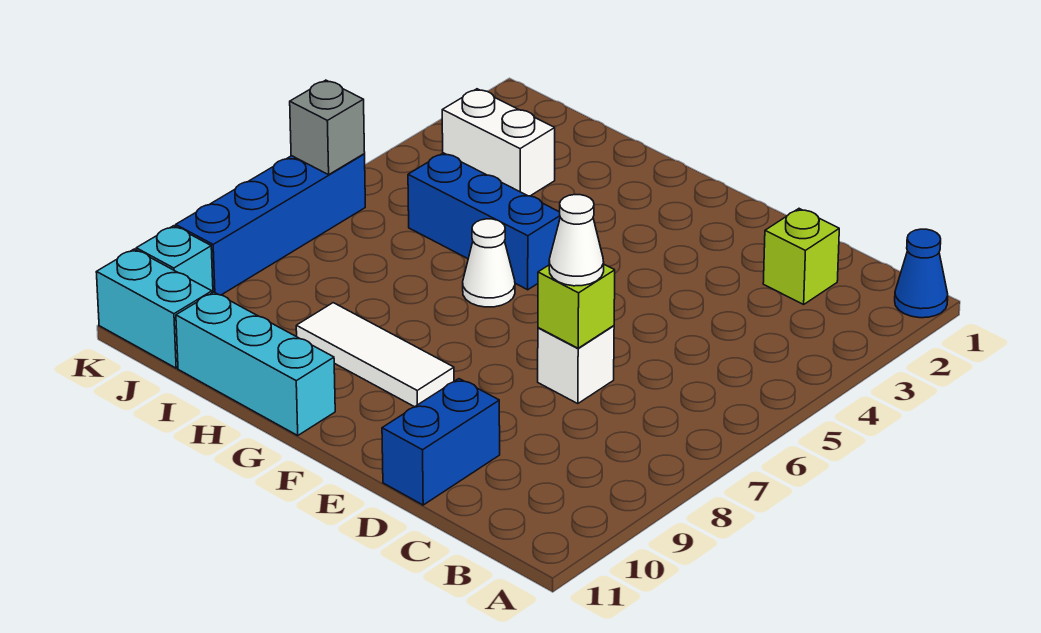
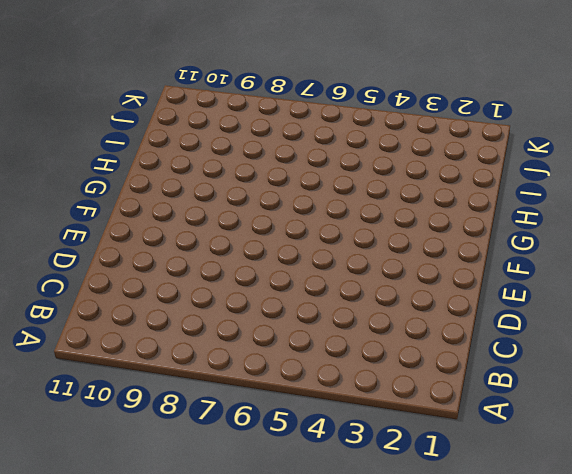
none -> blue cone A1 level 1
none -> lime brick C2 level 1
none -> white brick D7 level 1

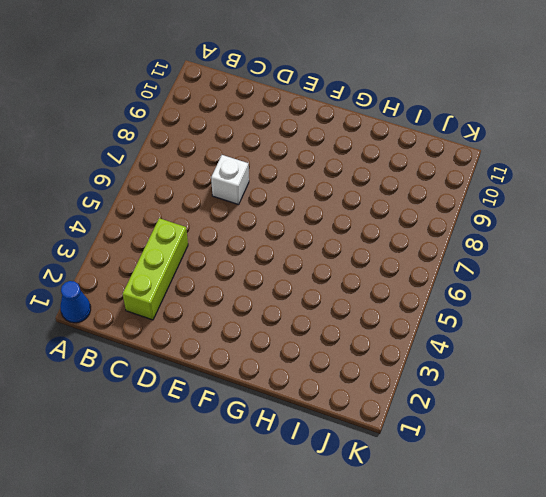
lime brick C2:C4 level 1 -> lime brick C2 level 1
none -> blue brick D10:D11 level 1
none -> white tile F9:H9 level 1
none -> blue brick G5:I5 level 1

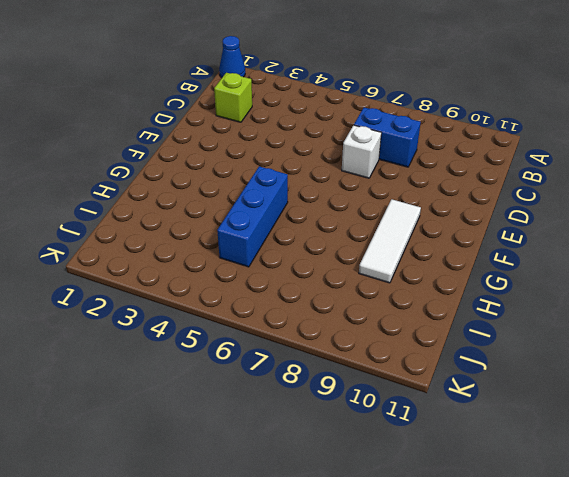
blue brick C7:C8 level 1 -> blue brick D10:D11 level 1
none -> white cone G6 level 1
none -> cyan brick G11:I11 level 1
none -> white brick I3:J3 level 1

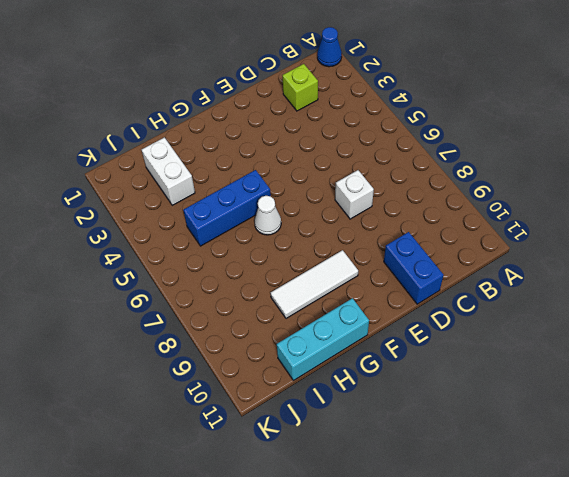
white brick I2:I3 level 1 -> white brick I3:J3 level 1
none -> cyan brick J11:K11 level 1
none -> blue brick K6:K9 level 1
none -> cyan brick K10 level 1

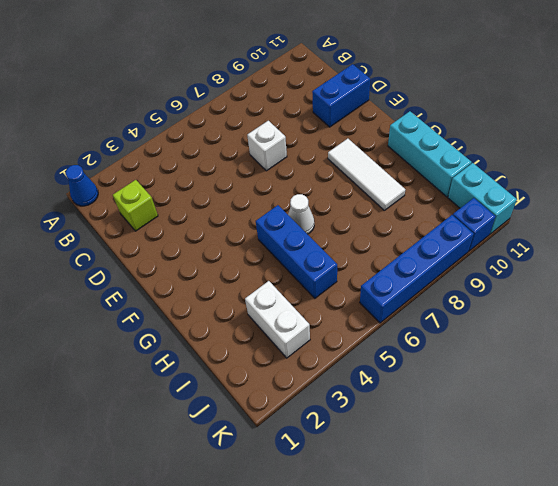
blue brick K10 level 1 -> cyan brick K10 level 1
none -> lime brick D7 level 2
none -> grey brick K6 level 2
none -> white cone D7 level 3

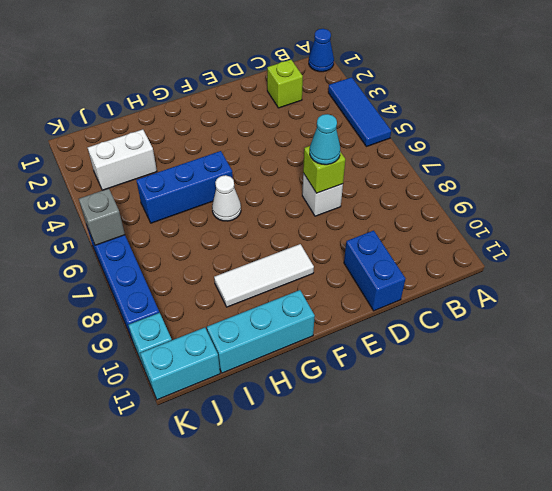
blue tile A3:A5 level 1 -> none
cyan cone D7 level 3 -> white cone D7 level 3

